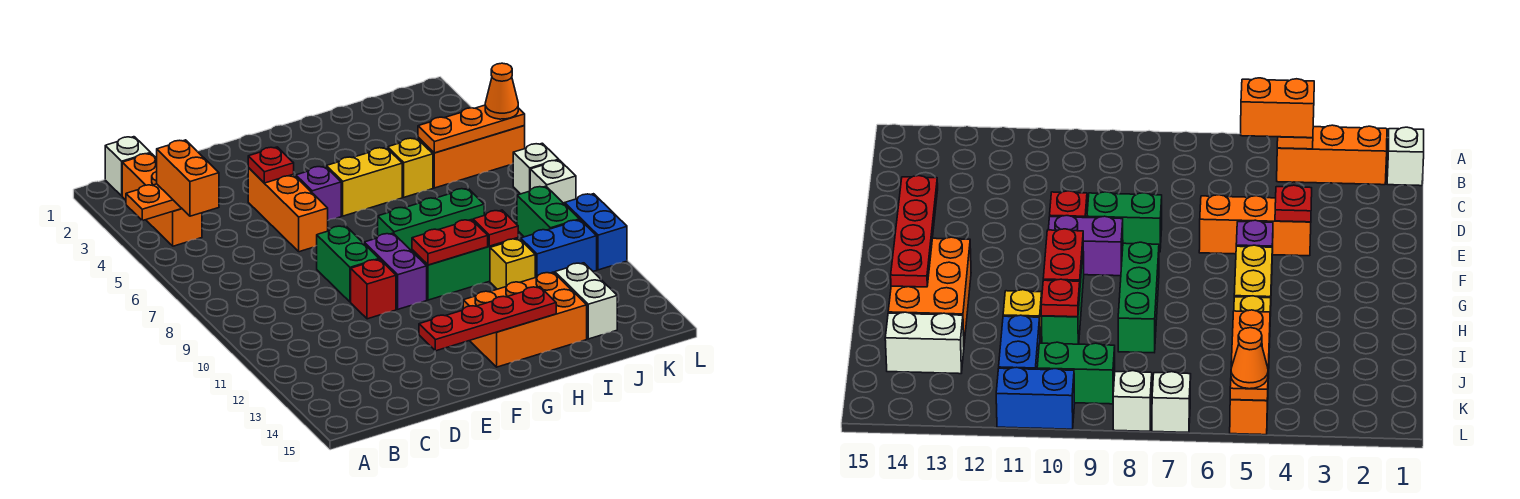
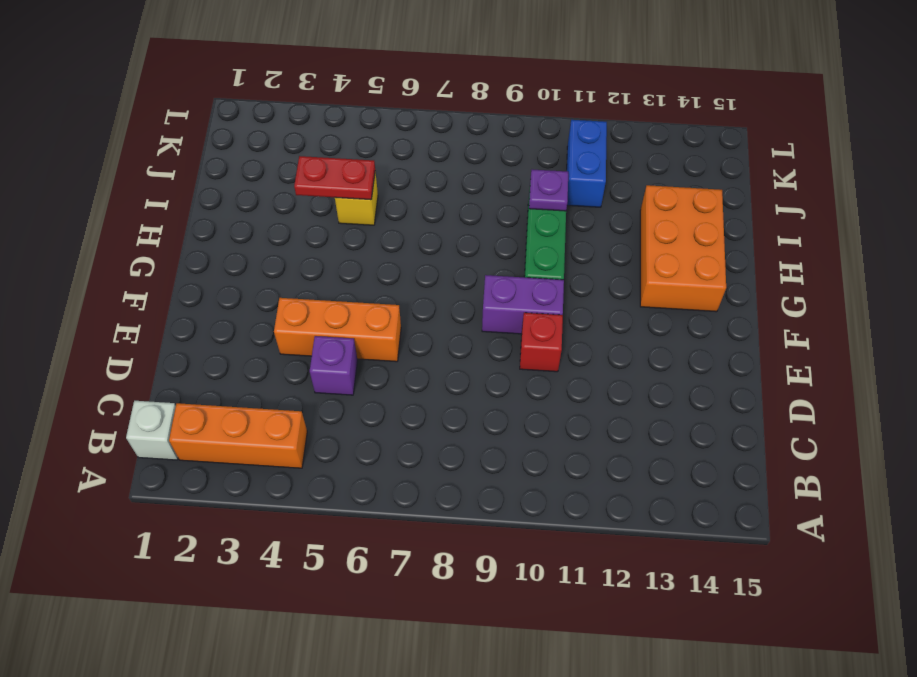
purple brick D5 level 1 -> purple brick F5 level 1
red plate I4:I5 level 2 -> red plate G10:H10 level 2
purple plate I10 level 2 -> red plate I10 level 2
none -> green brick E8:E9 level 1
none -> yellow brick G5:H5 level 1
none -> green brick G8:I8 level 1

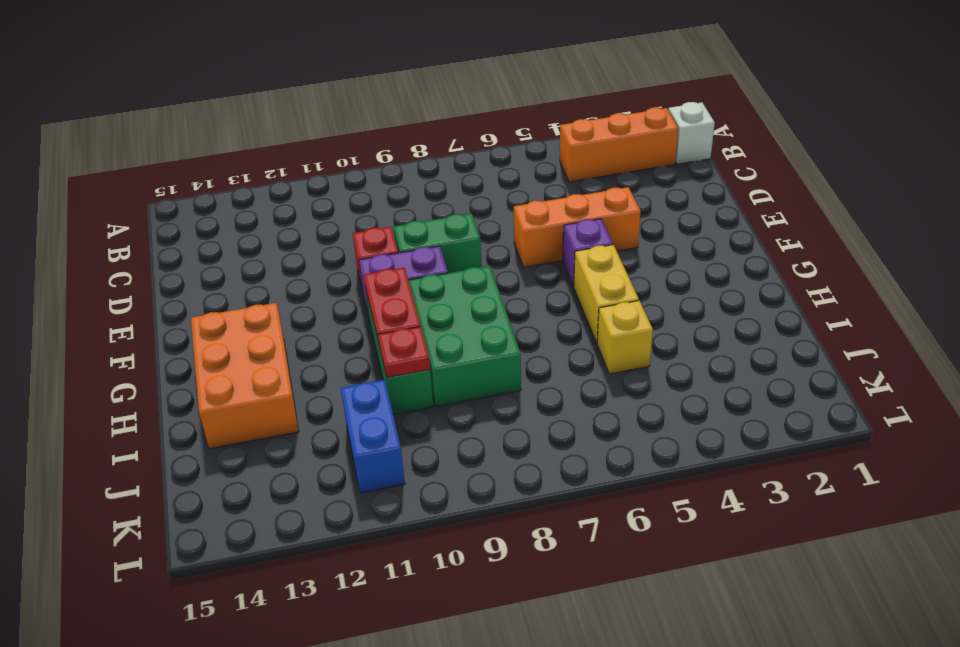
green brick G8:I9 level 1 -> green brick G8:I8 level 1
none -> yellow brick I11 level 1
none -> orange brick J5:L5 level 1
none -> white brick J13:J14 level 1

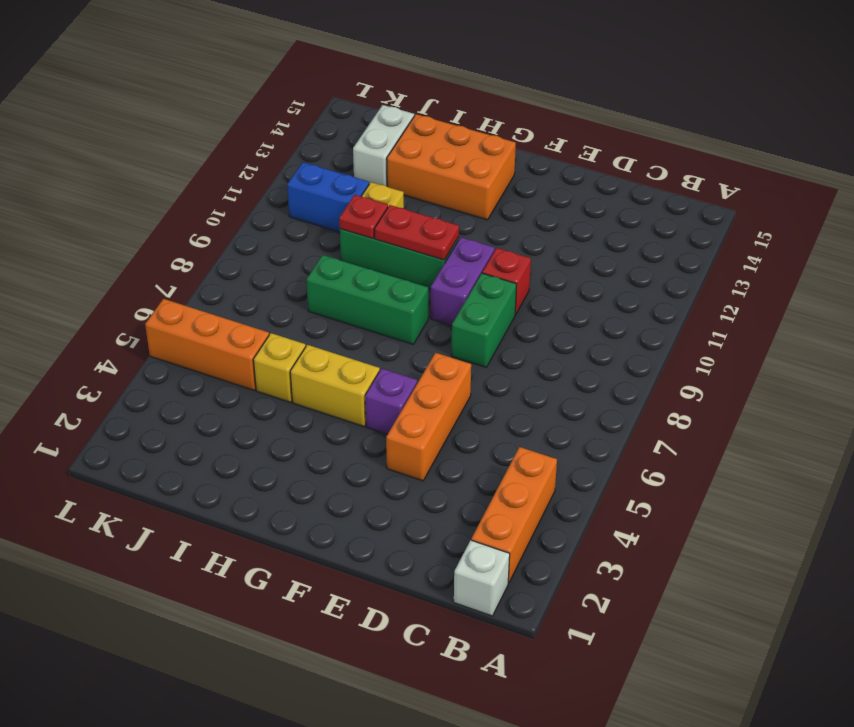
none -> green brick K9:K10 level 1
none -> white brick L7 level 1
none -> white brick L8 level 1

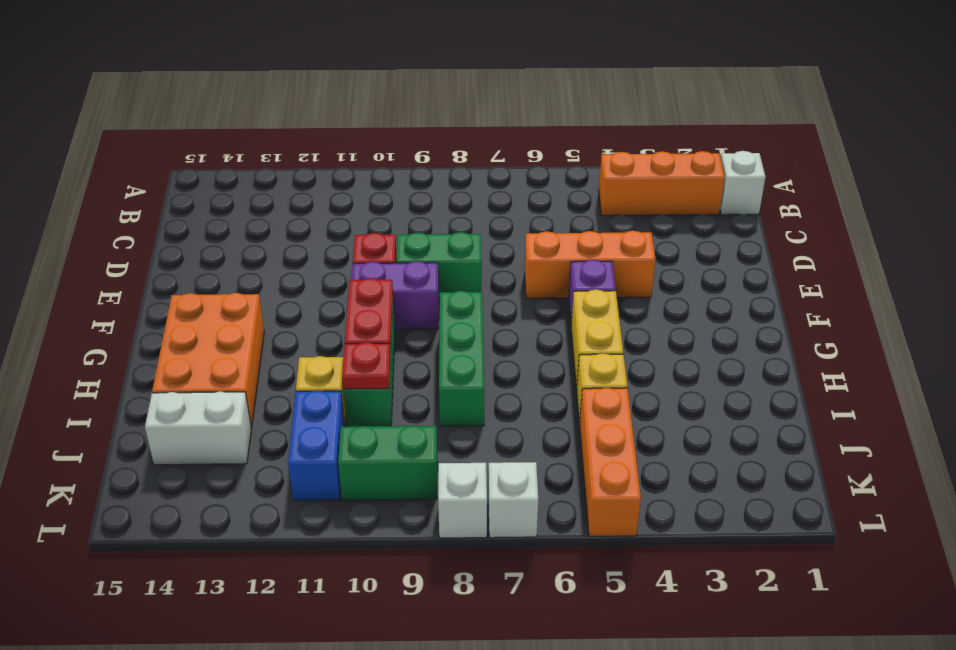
none -> blue brick L10:L11 level 1
none -> orange plate A4:B4 level 2
none -> red plate E4 level 2

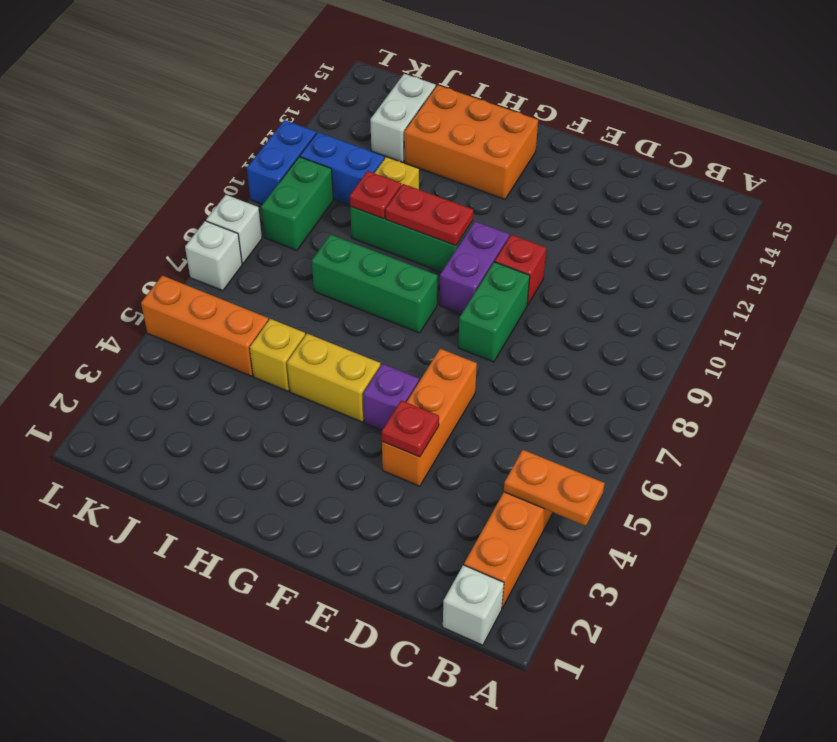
none -> red plate E14:H14 level 2
none -> orange plate J5:L5 level 2
none -> orange brick B4:B5 level 3

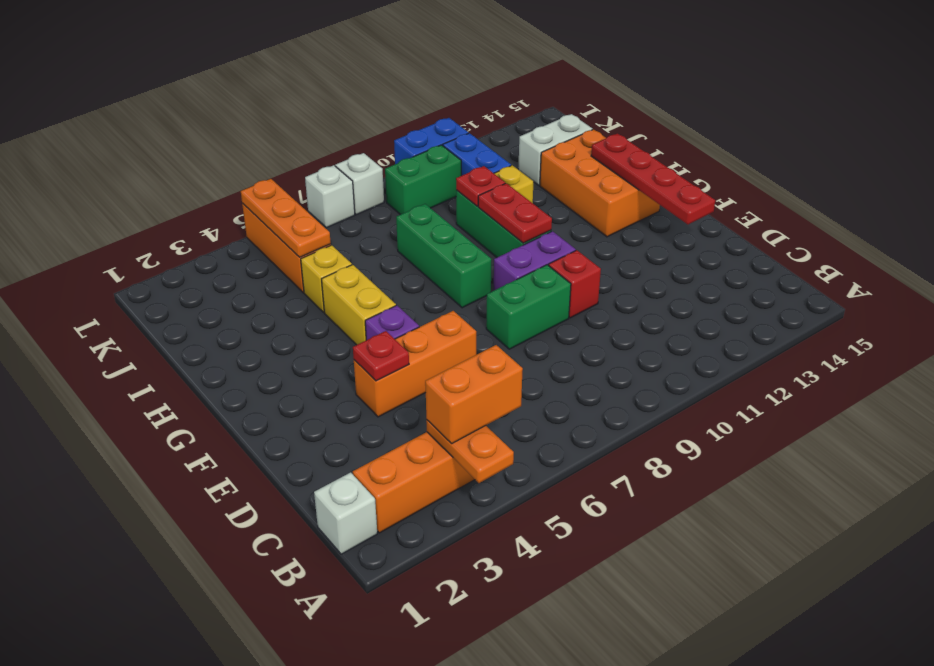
none -> orange cone L5 level 3

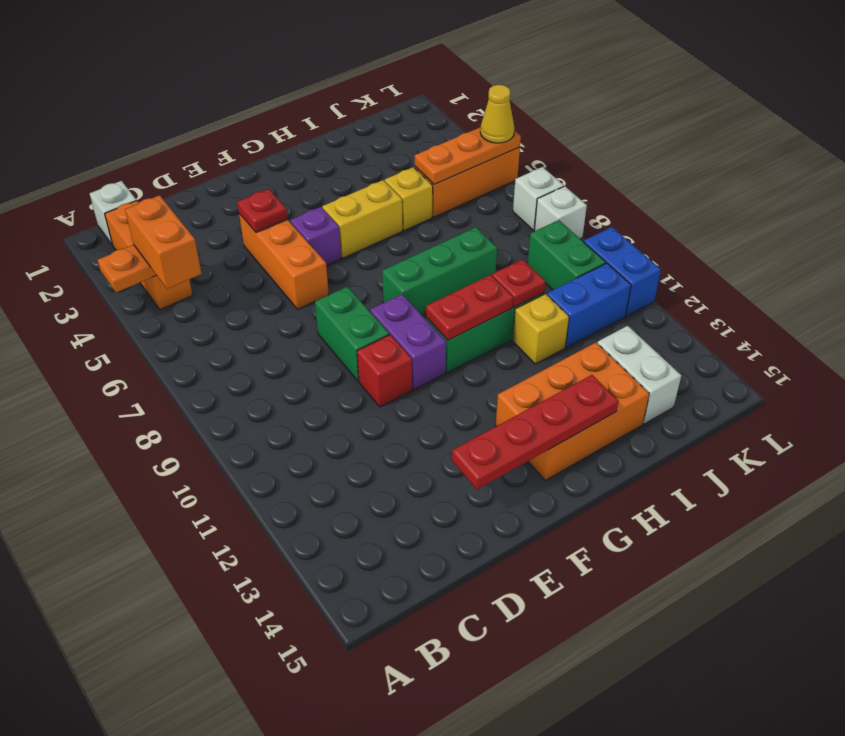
yellow cone L5 level 3 -> orange cone L5 level 3

